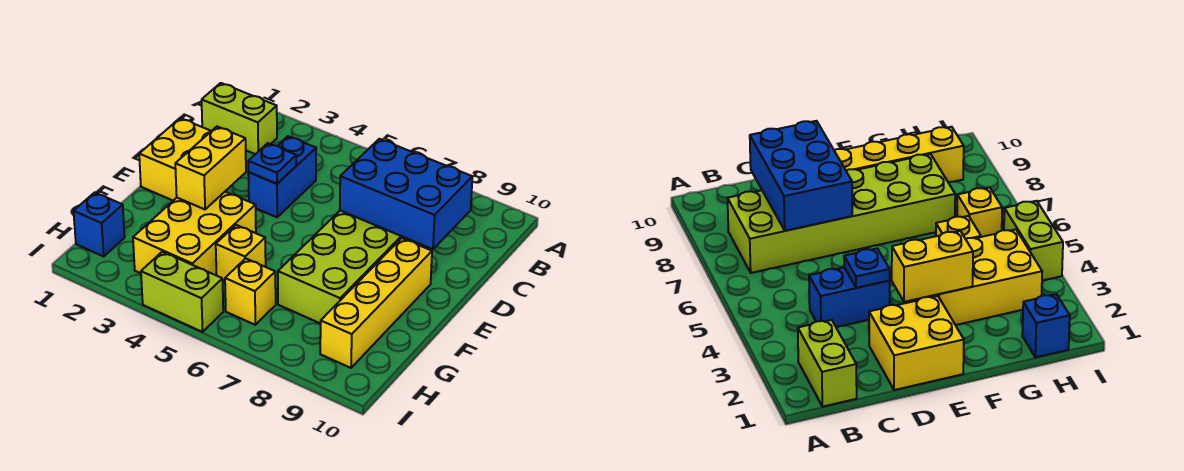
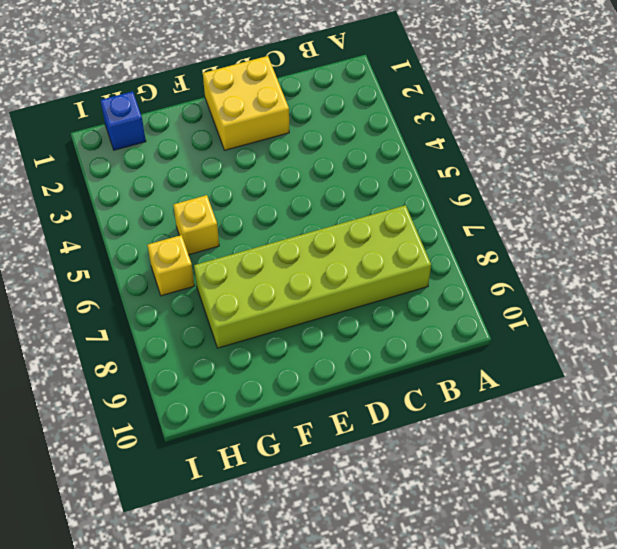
none -> lime brick B1:B2 level 1
none -> blue brick C4:D4 level 1
none -> yellow brick E9:H9 level 1

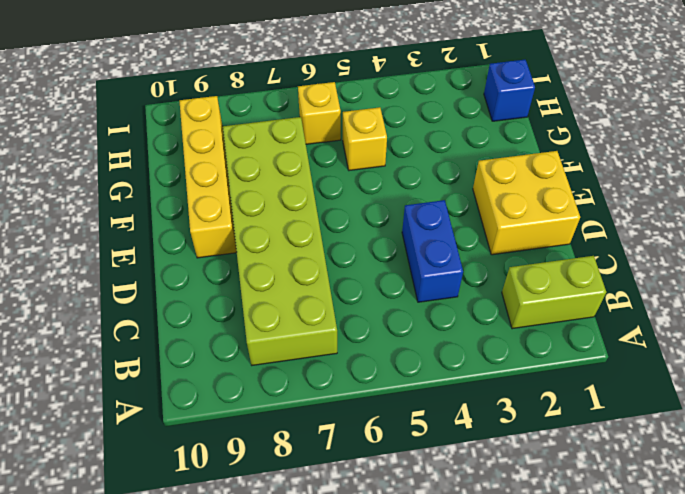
none -> yellow brick F3:H4 level 1
none -> lime brick I4:I5 level 1
none -> blue brick C7:D9 level 2

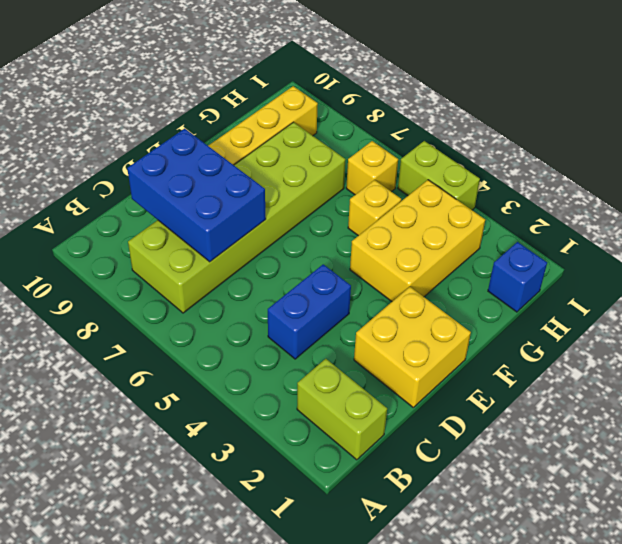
none -> blue plate D4 level 2
none -> yellow brick E3:F3 level 2

